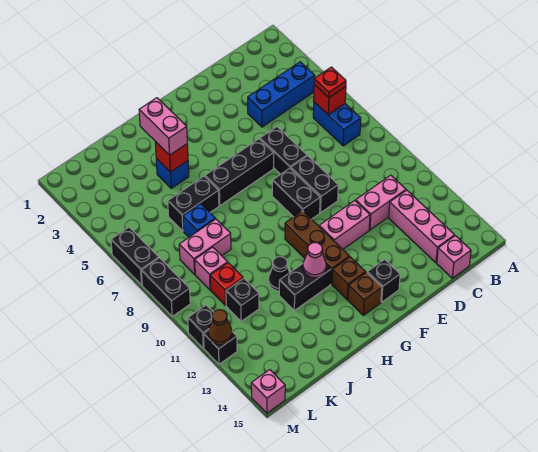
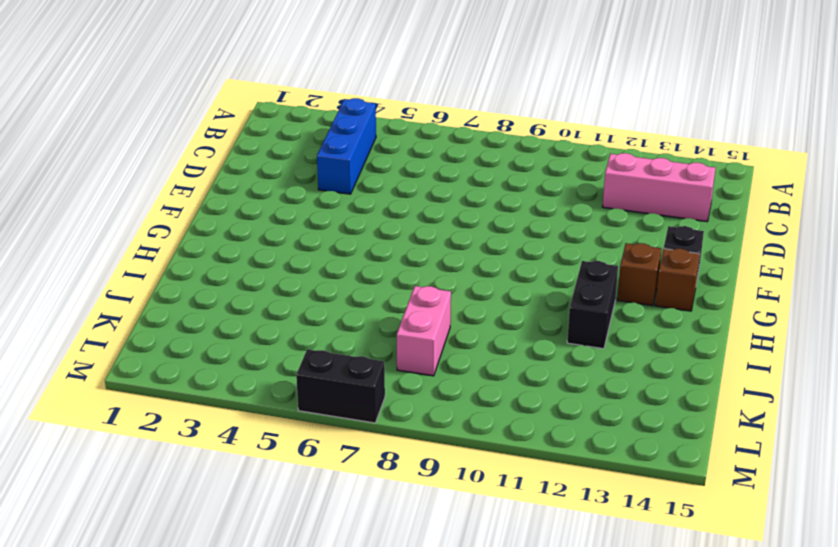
none -> blue brick B6:B7 level 1
none -> pink brick C11:D11 level 1
none -> pink brick C15 level 1
none -> black brick E6:E7 level 1

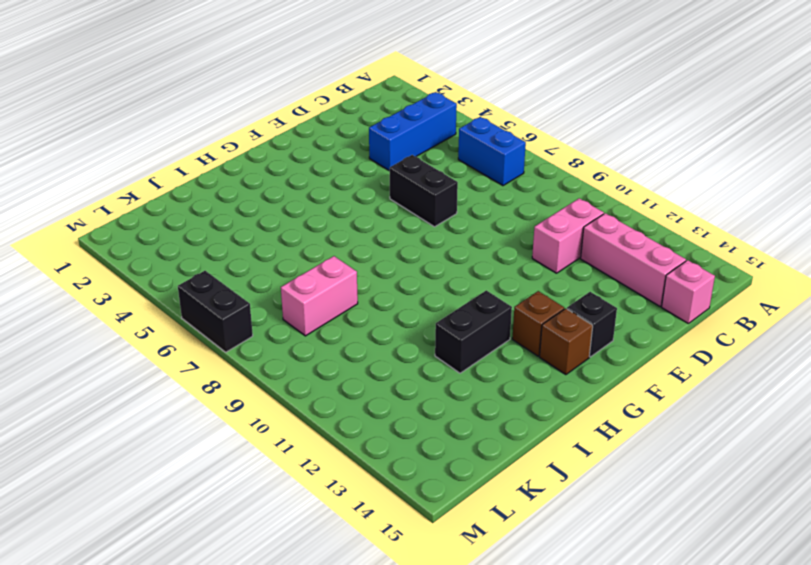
none -> black brick E8:E9 level 1
none -> pink brick E11:F11 level 1
none -> black brick F6:H6 level 1
none -> black brick F8:F9 level 1

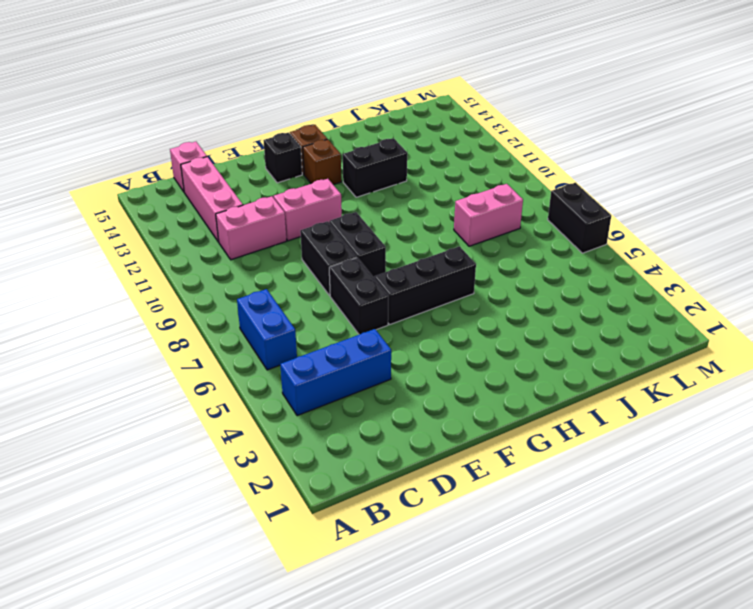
none -> brown brick G10:G12 level 1
none -> blue brick I4 level 1
none -> black brick I6:J6 level 1
none -> black cone I11 level 1

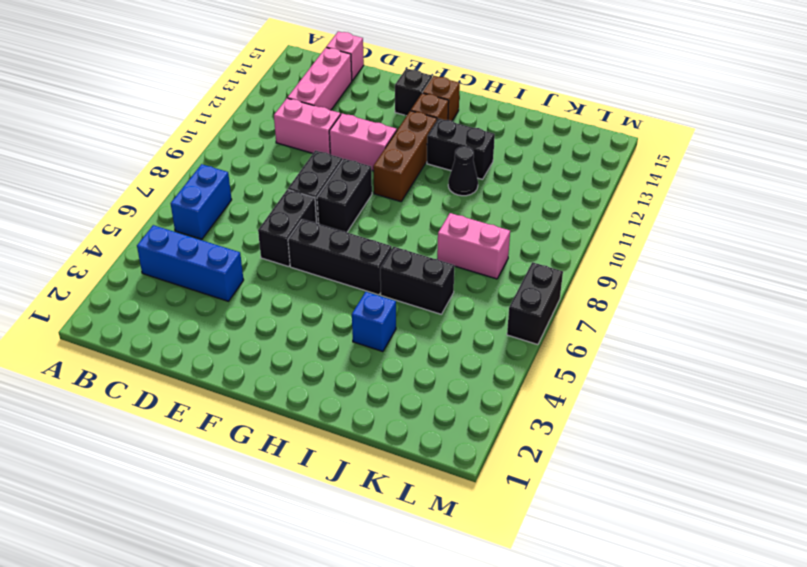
none -> blue brick J7 level 1
none -> pink brick K9 level 1
none -> red brick K10 level 1
none -> black brick K11 level 1

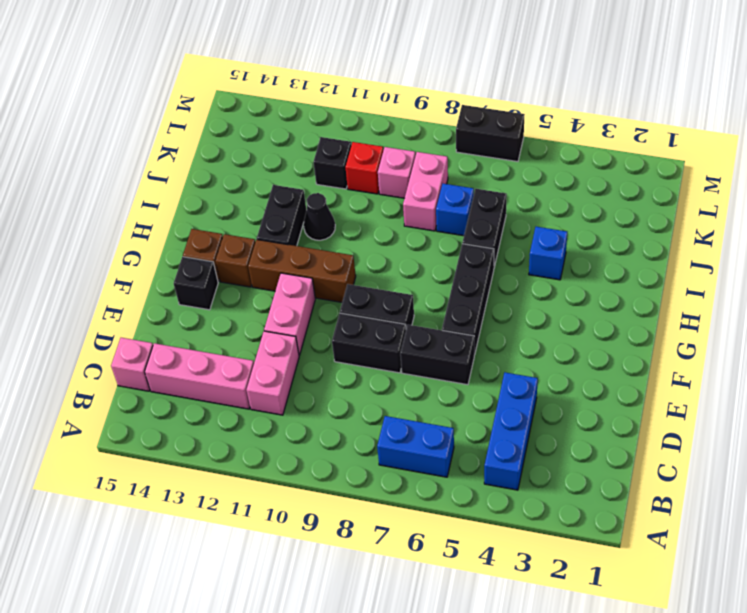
none -> black brick M8:M9 level 1
none -> black brick M11 level 1
none -> black brick M12 level 1
none -> pink brick M15 level 1

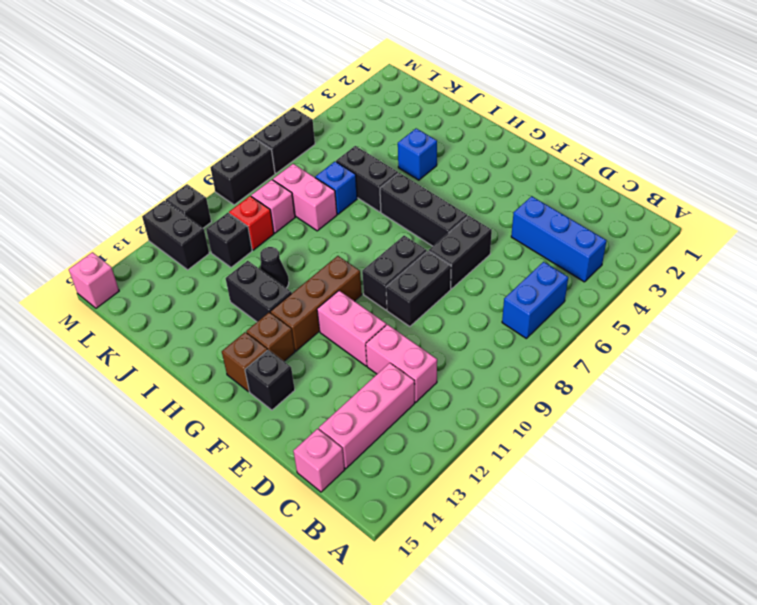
black brick L12:M12 level 1 -> black brick M12 level 1
none -> red brick B6 level 2
none -> pink cone H12 level 2
none -> red brick I4 level 2
none -> brown cone M12 level 2

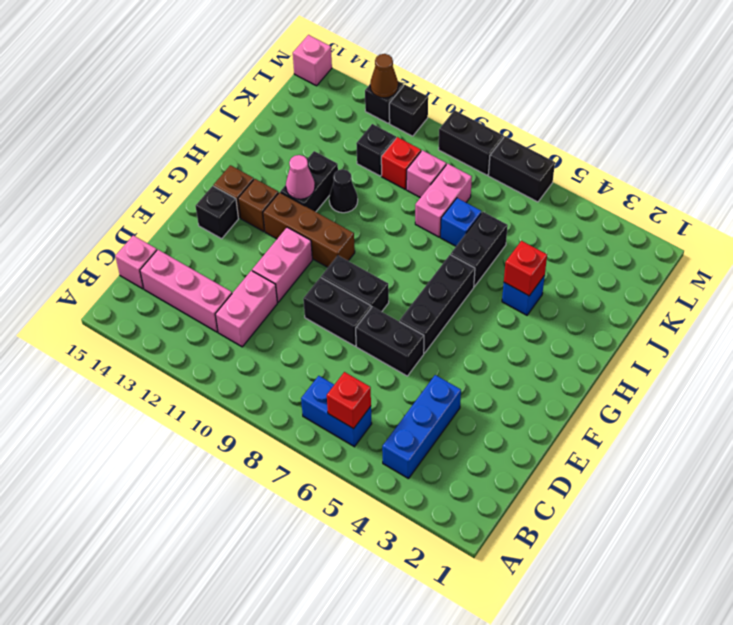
none -> red plate B6 level 3
none -> pink brick I3:I4 level 3

